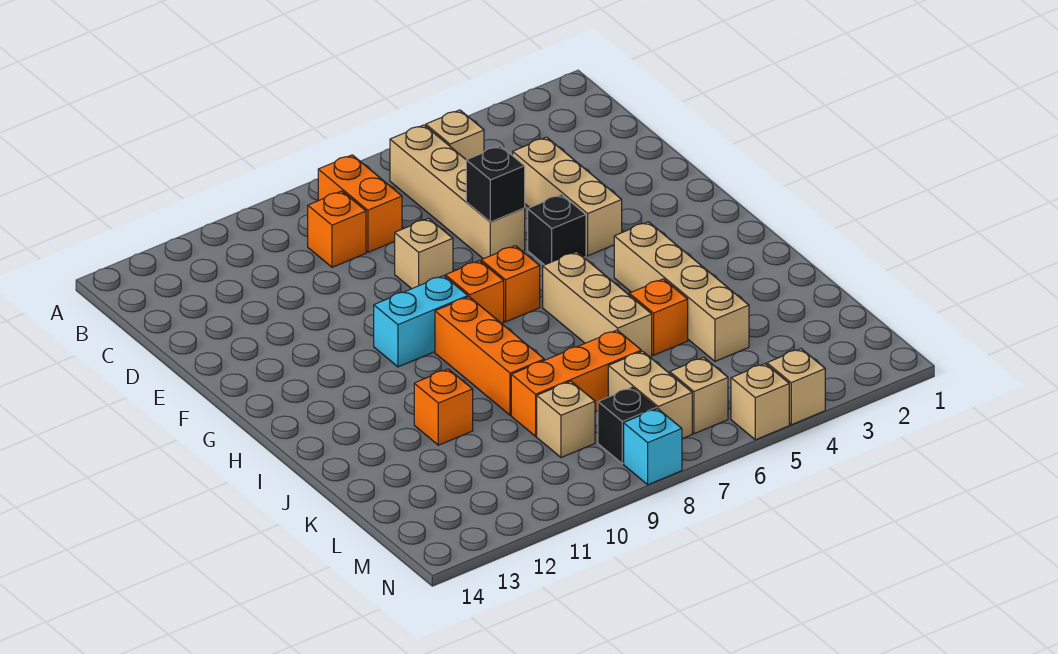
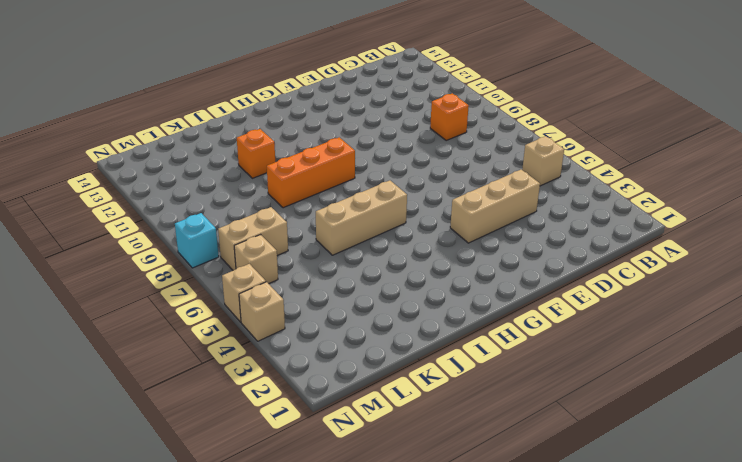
none -> tan brick B6:E6 level 1
none -> orange brick B8:C8 level 1
none -> tan brick E8 level 1

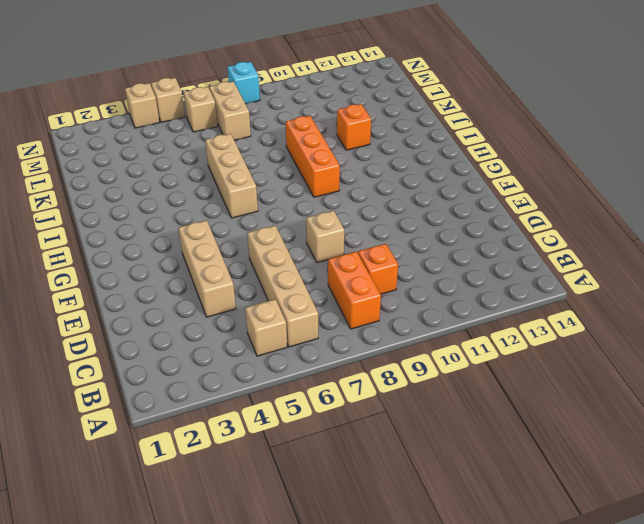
none -> black brick F5 level 1
none -> orange brick G7 level 1
none -> orange brick G8 level 1

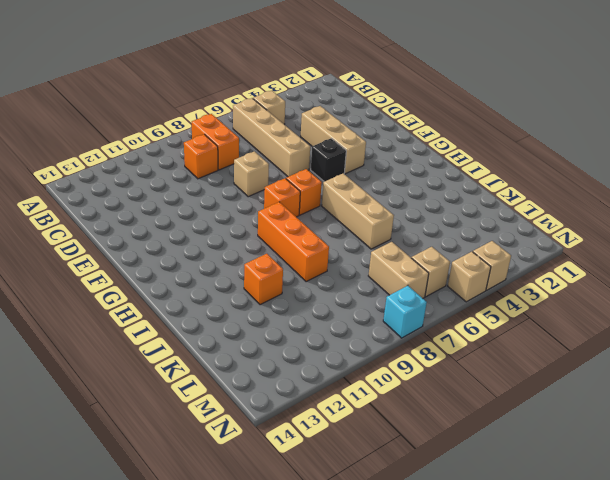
none -> cyan brick G9:G10 level 1
none -> tan brick H4:K4 level 1
none -> orange brick J5 level 1

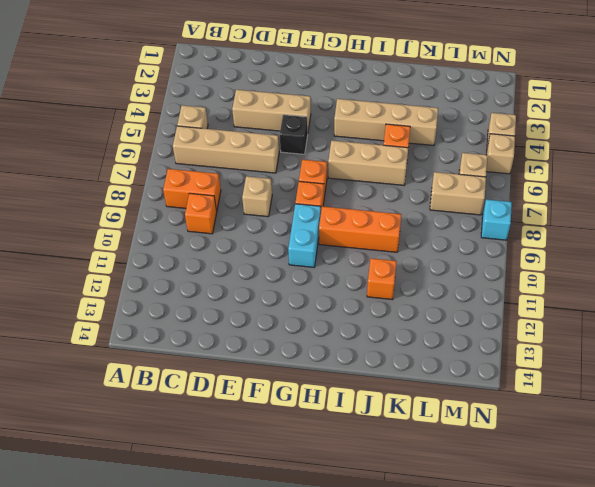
none -> orange brick K7:K9 level 1
none -> tan brick L9 level 1
none -> black brick M8 level 1

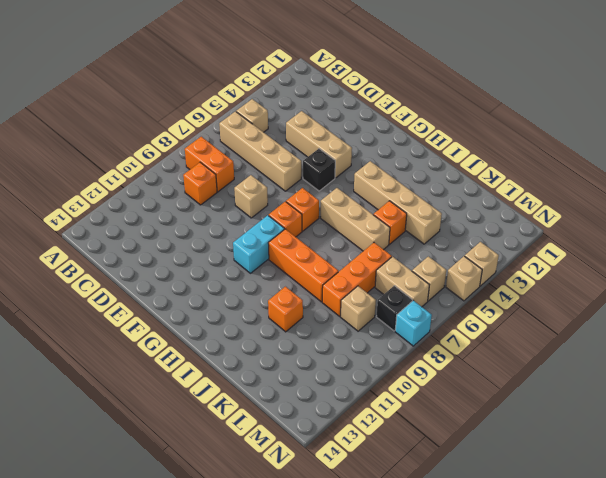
none -> black brick E6 level 2

